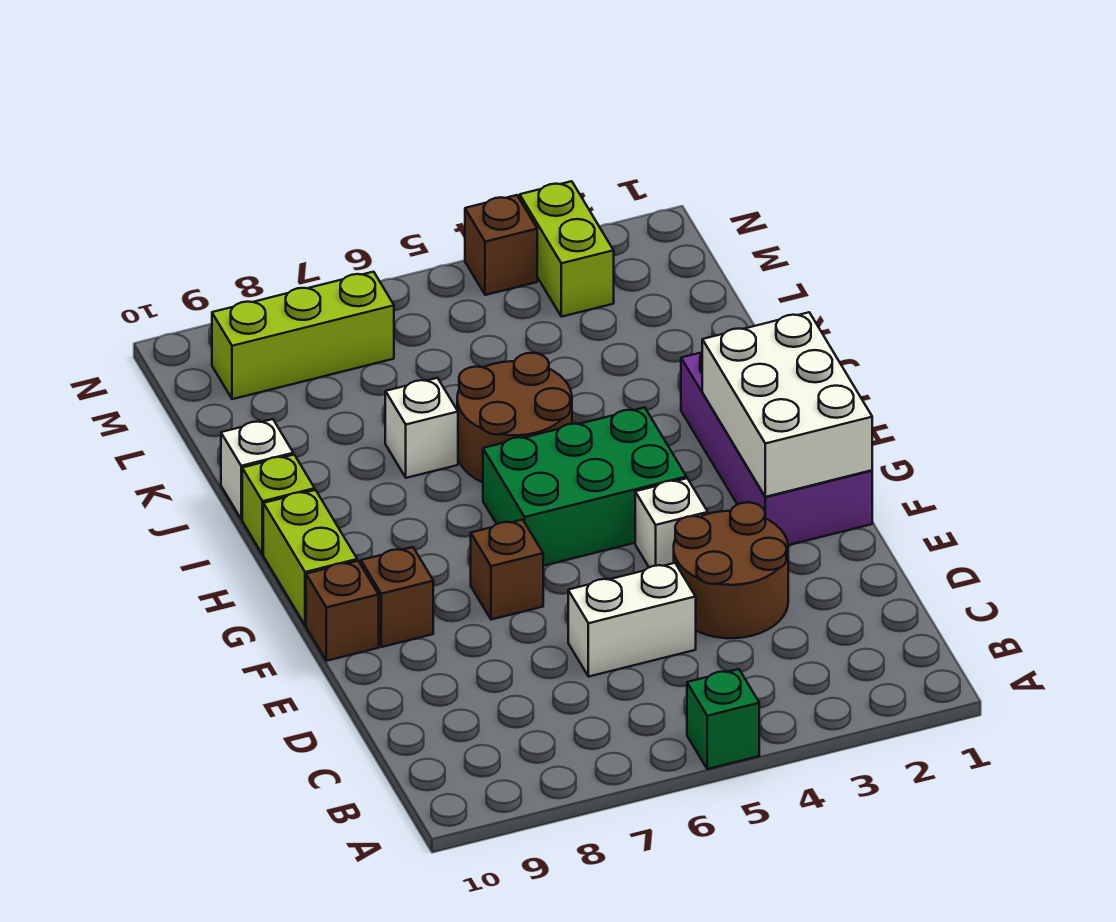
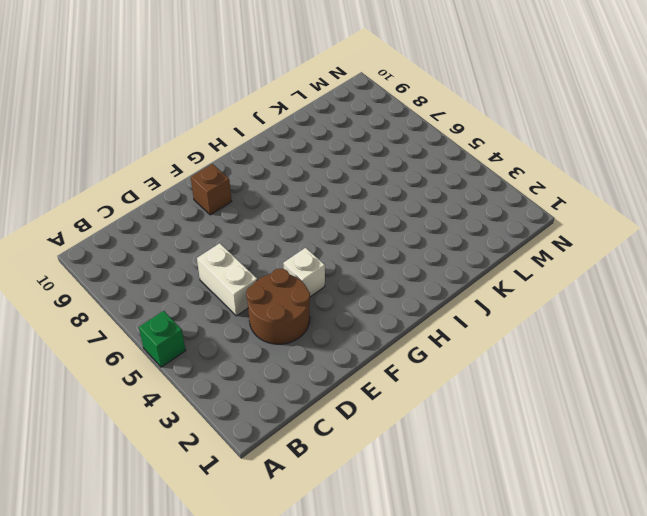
none -> purple brick F1:I2 level 1
none -> brown brick F7 level 1
none -> brown brick F10 level 1

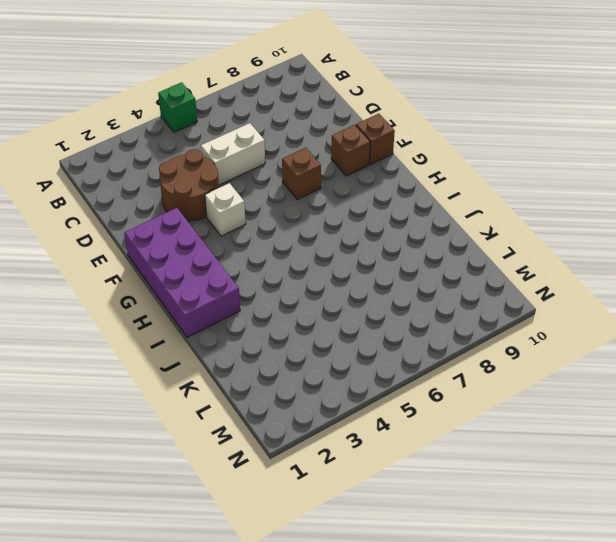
none -> green brick G4:H6 level 1
none -> lime brick G10:H10 level 1
none -> brown round brick I5:J6 level 1

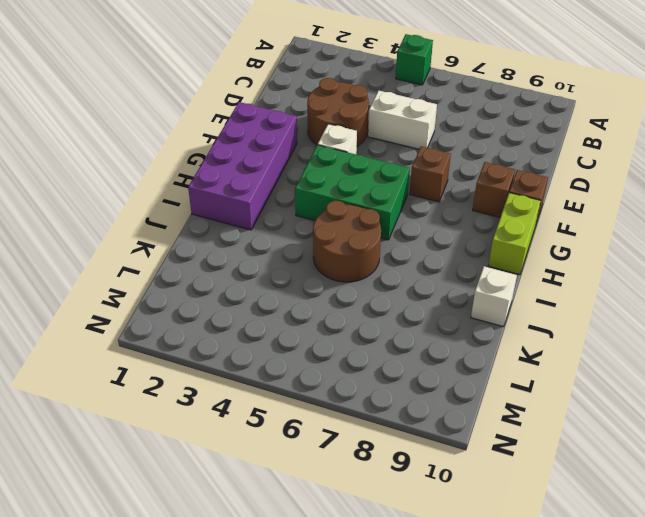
none -> lime brick I10 level 1
none -> white brick J7 level 1
none -> lime brick M3:N3 level 1

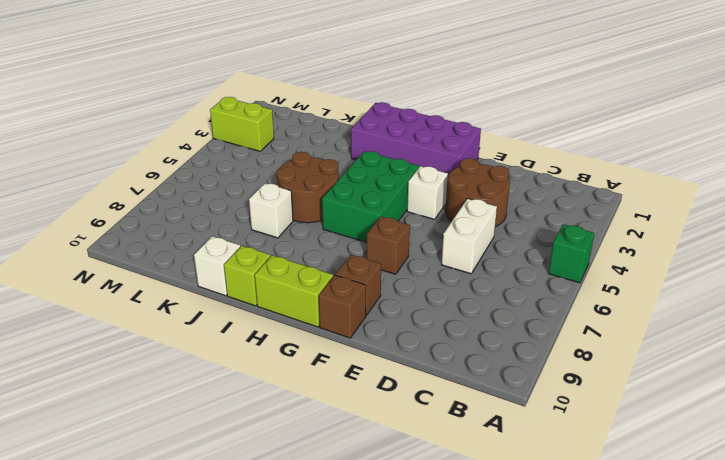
none -> lime brick M7:M9 level 1
none -> brown brick N4 level 1
none -> white brick F1:H2 level 2

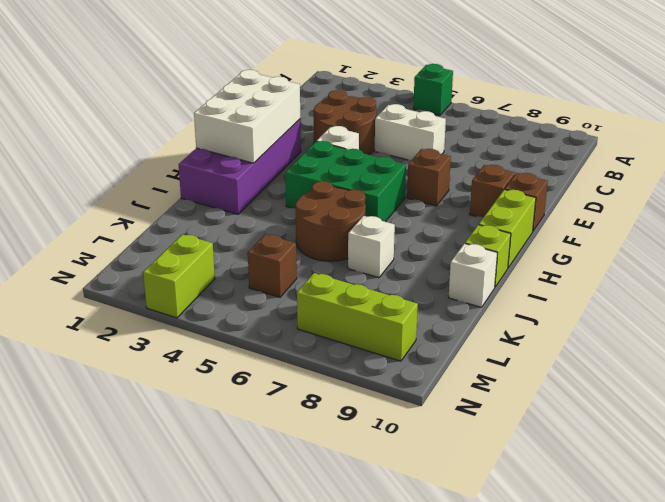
brown brick L5 level 1 -> brown brick N4 level 1

